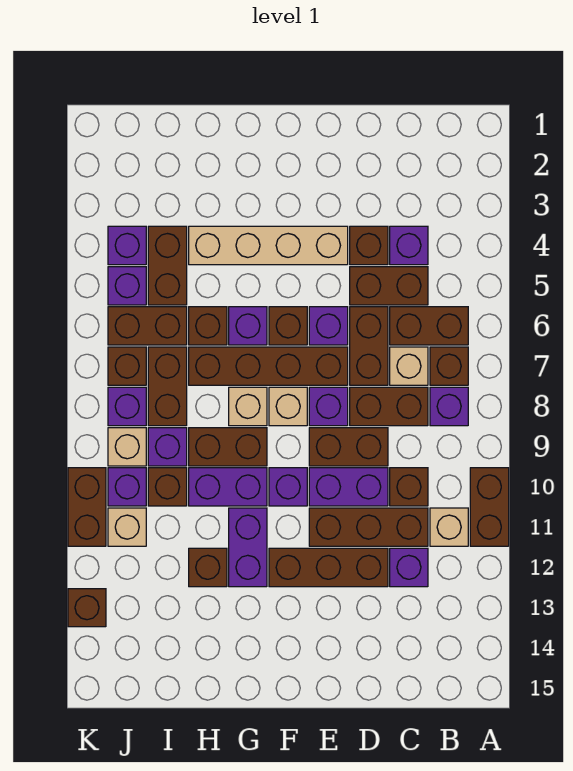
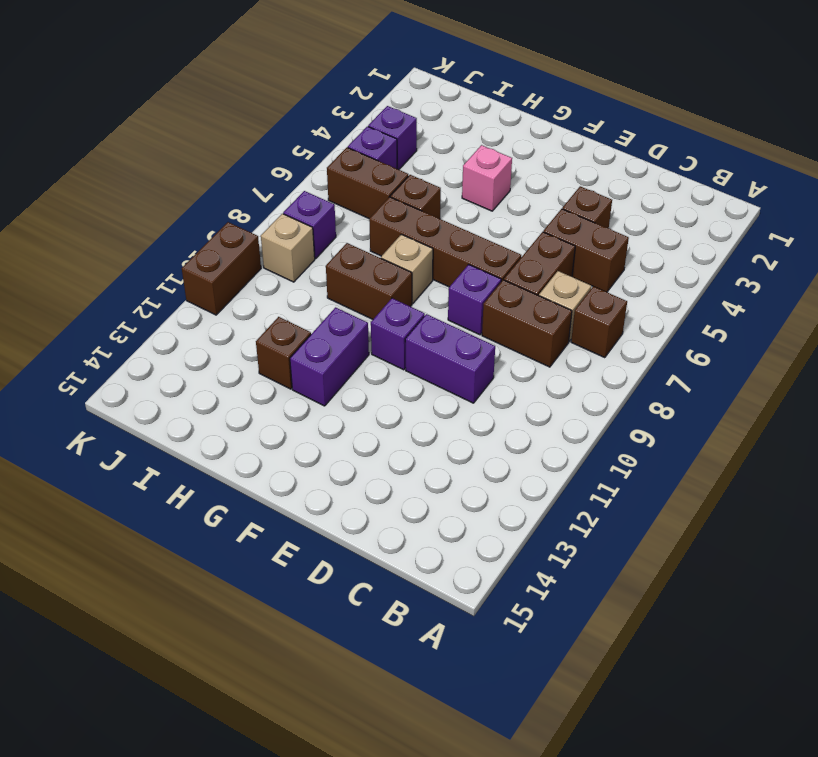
pink brick G4 level 1 -> tan brick E4:H4 level 1
none -> brown brick A10:A11 level 1
none -> brown brick B6:C6 level 1
none -> purple brick B8 level 1
none -> tan brick B11 level 1

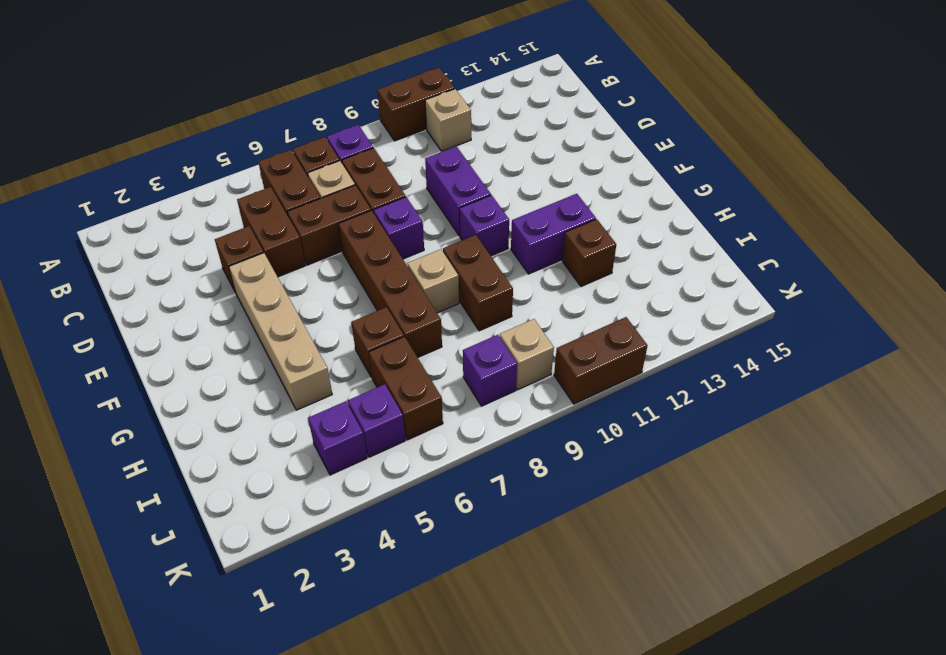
none -> purple brick C4 level 1
none -> brown brick C10 level 1
none -> brown brick C11:E11 level 1
none -> purple brick C12 level 1

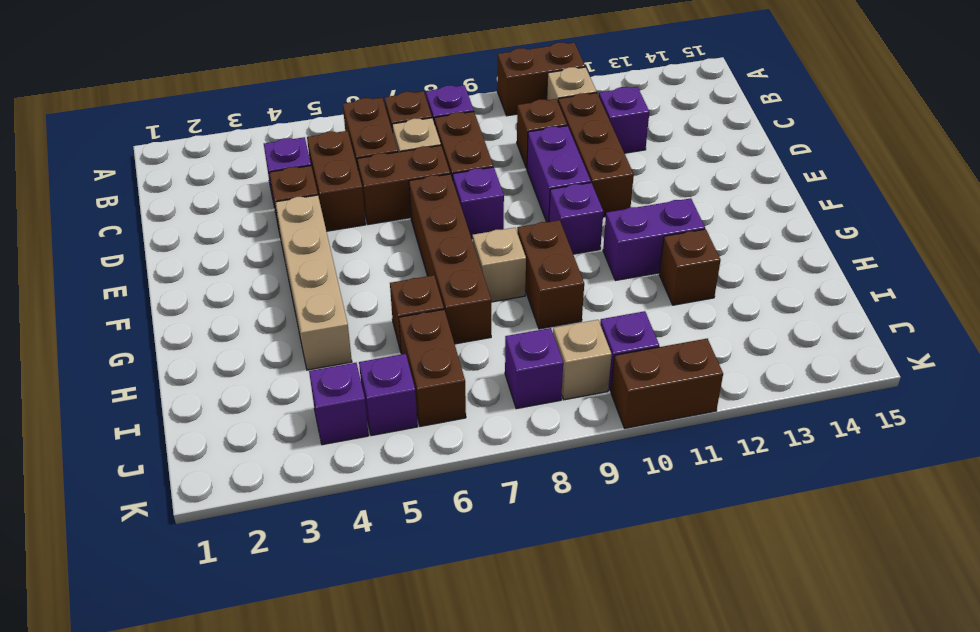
none -> brown brick D9:E9 level 1
none -> brown brick D12:F12 level 1
none -> purple brick E6 level 1
none -> brown brick F6 level 1

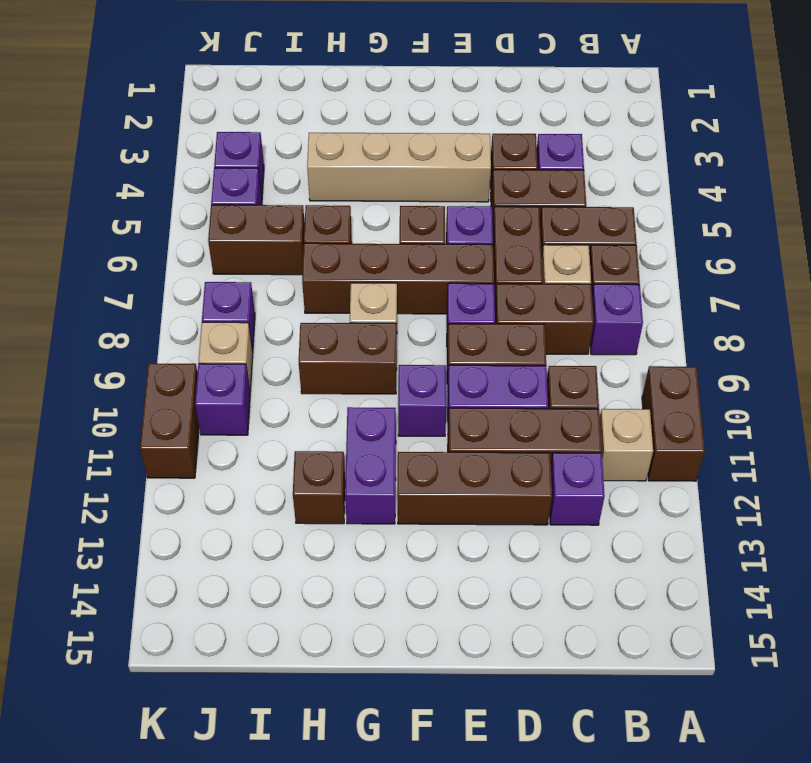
none -> tan brick F8 level 1
none -> purple brick G6 level 1
none -> purple brick G10:H10 level 1
none -> brown brick I4:I5 level 1

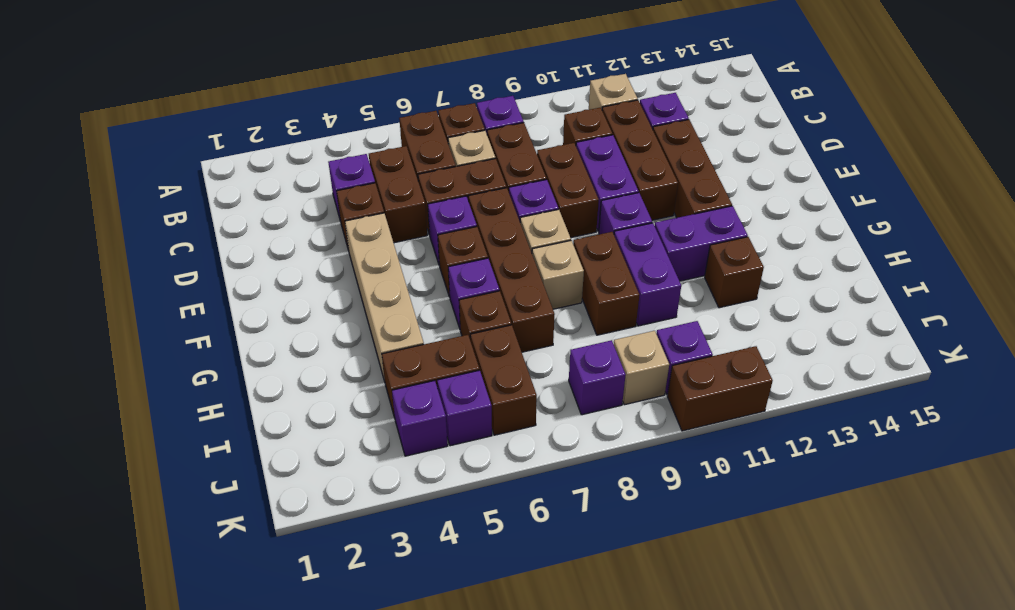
none -> brown brick A10:A11 level 1
none -> brown brick I7:I8 level 1
none -> purple brick I9 level 1
none -> brown brick I10 level 1

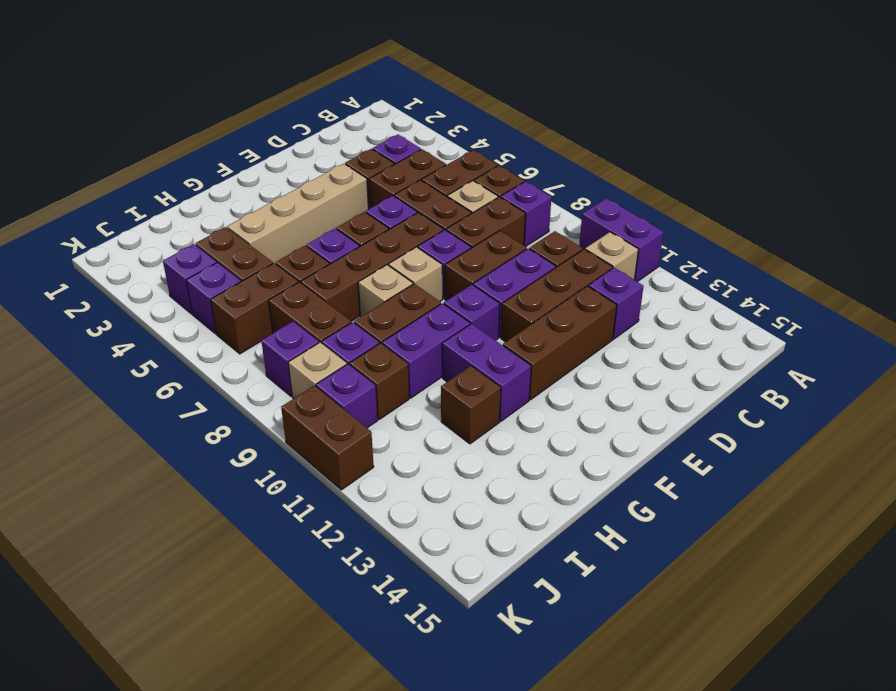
purple brick A10:A11 level 1 -> brown brick A10:A11 level 1
none -> brown brick J7 level 1
none -> tan brick J11 level 1
none -> brown brick K13 level 1

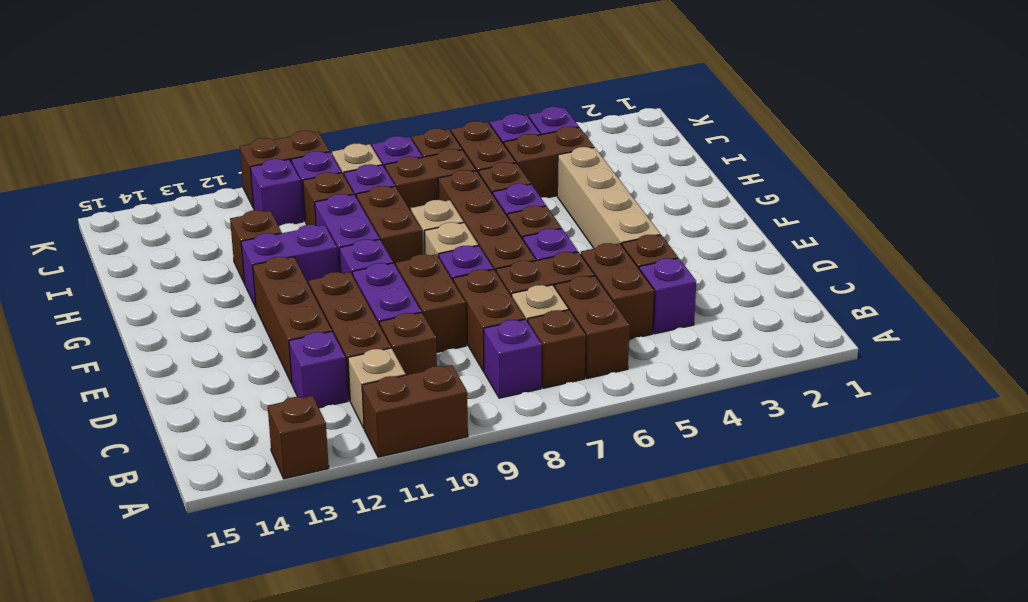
brown brick A13 level 1 -> brown brick K13 level 1
purple brick J11 level 1 -> tan brick J11 level 1

